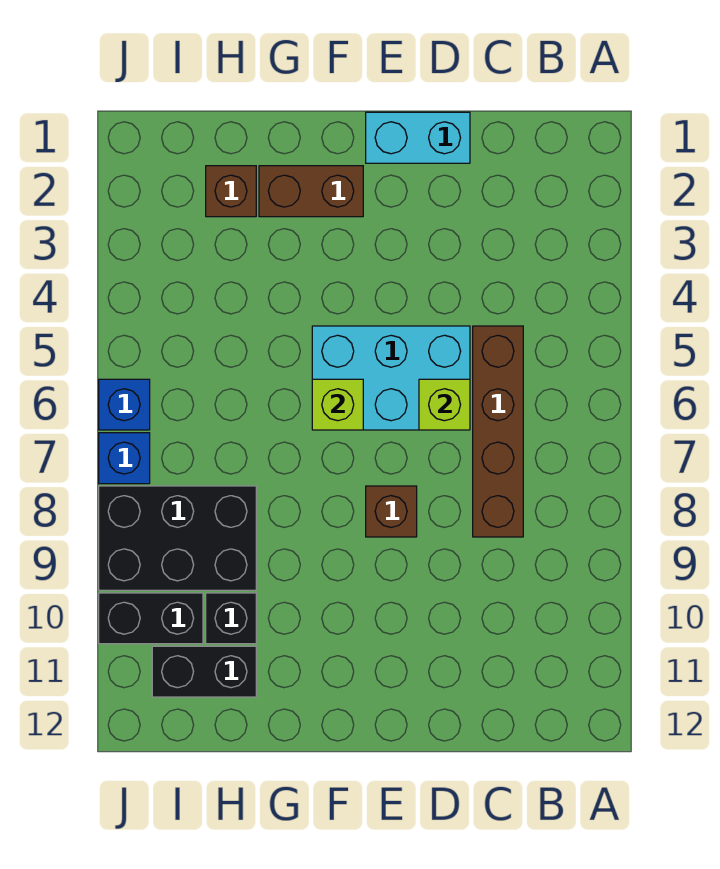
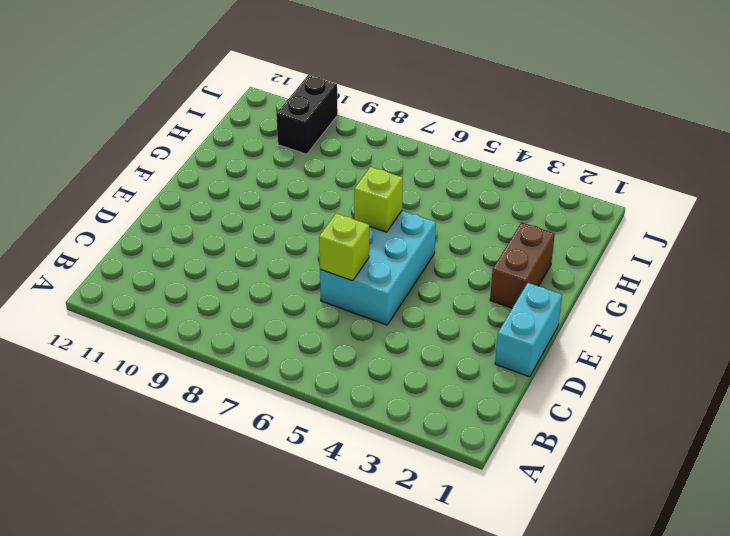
none -> brown brick C5:C8 level 1
none -> brown brick E8 level 1
none -> brown brick H2 level 1

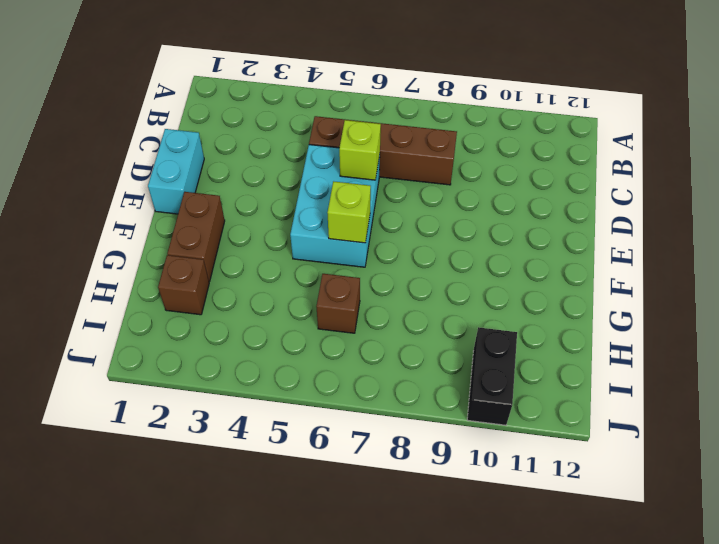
brown brick H6 level 1 -> brown brick E8 level 1
none -> black brick H8:J9 level 1
none -> black brick H10 level 1
none -> black brick H11:I11 level 1

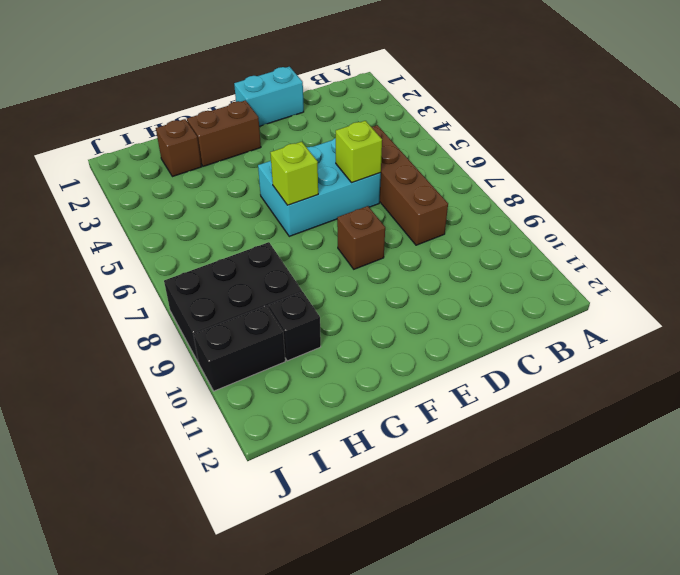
none -> black brick H11:I11 level 1
none -> blue brick J6 level 1
none -> blue brick J7 level 1

